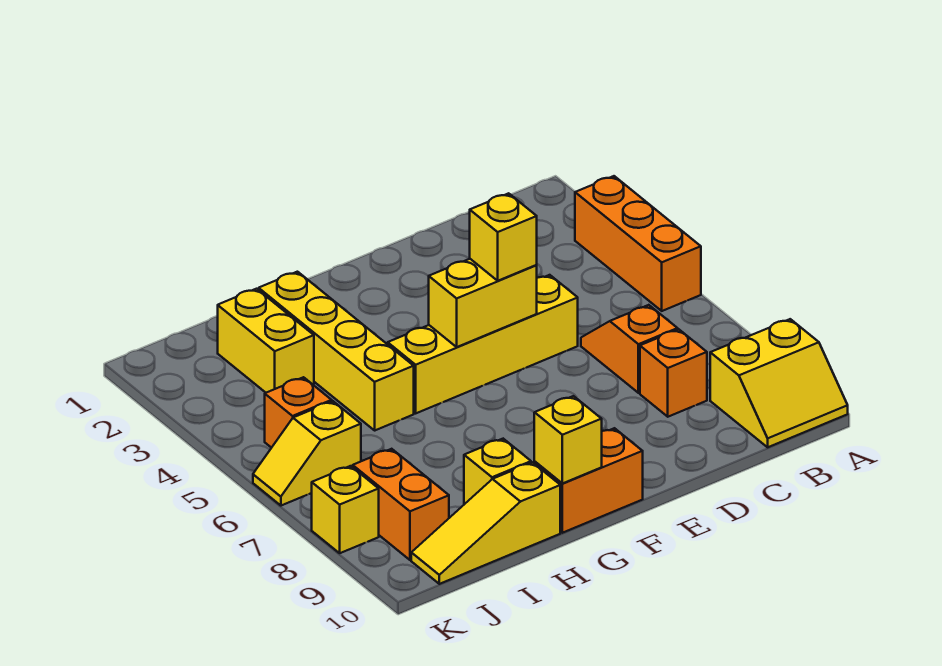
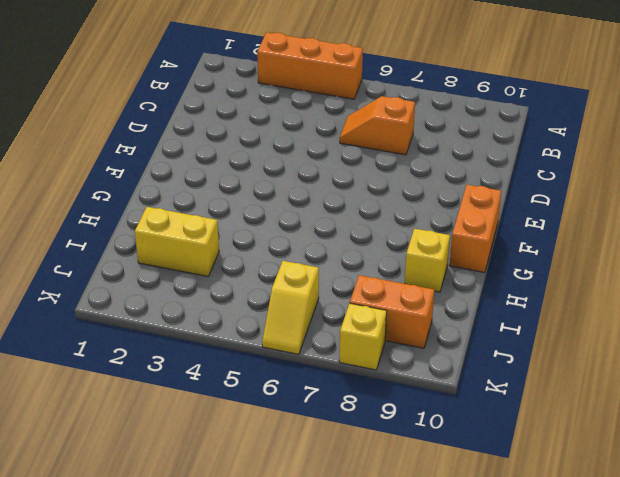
none -> yellow slope A9:B10 level 1 top 9
none -> orange brick C8 level 1
none -> yellow brick D5:G5 level 1

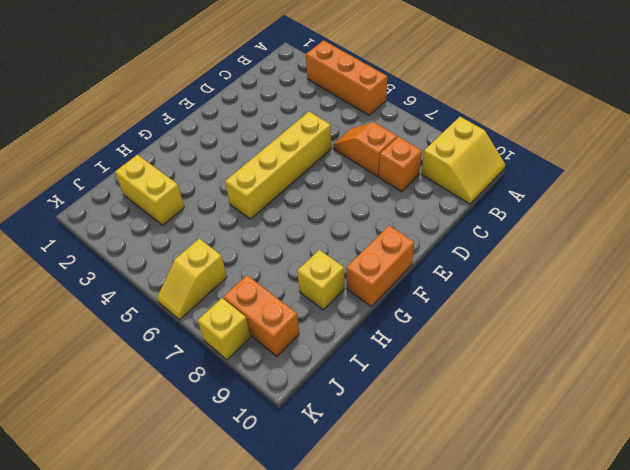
none -> yellow brick H2:H5 level 1
none -> yellow slope H10:J10 level 1 top H
none -> orange brick J5 level 1

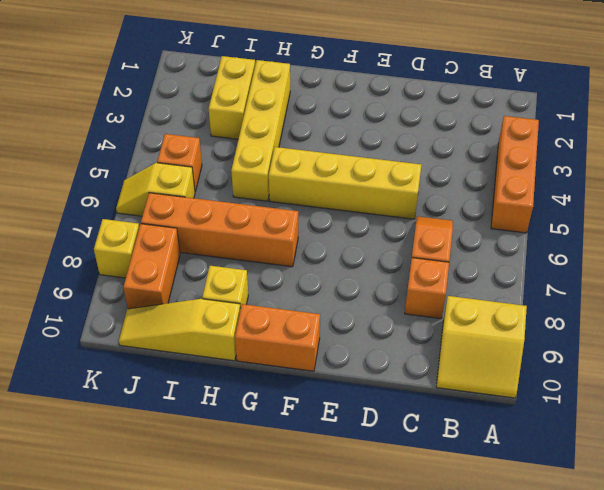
orange brick G7:J7 level 1 -> none
none -> yellow brick E5:F5 level 2
none -> yellow brick G10 level 2
none -> yellow brick E5 level 3

